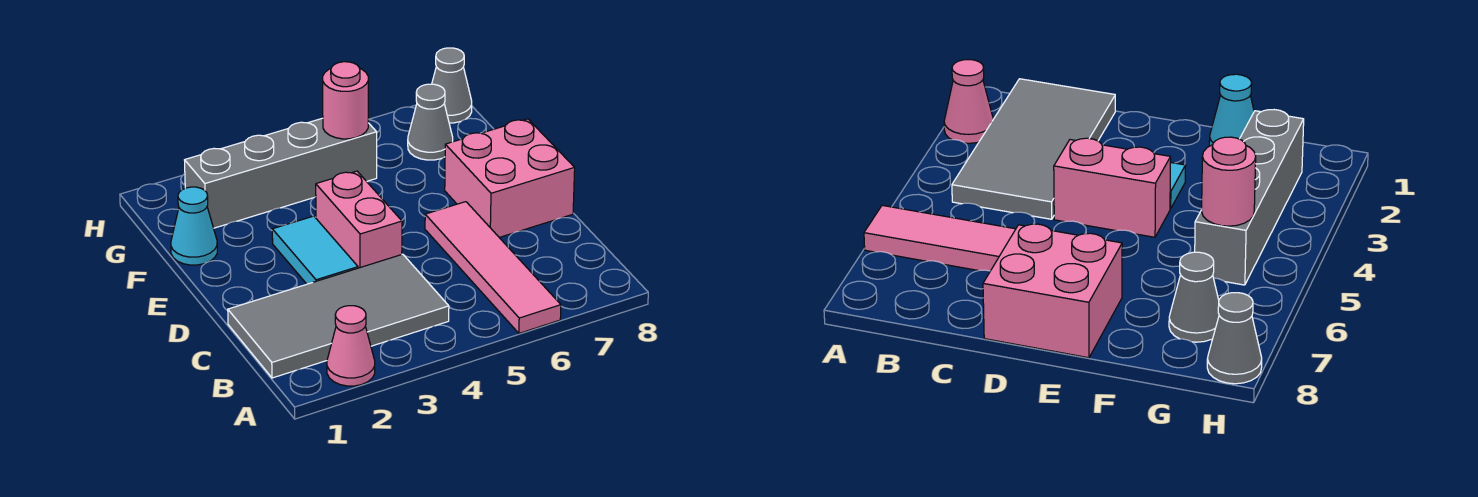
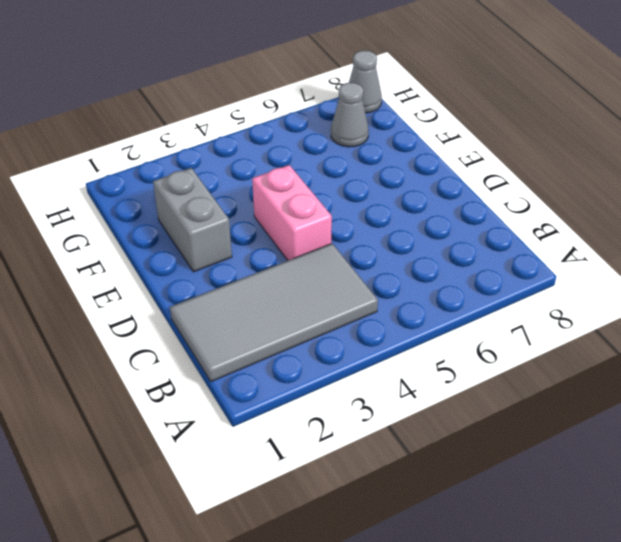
grey brick E2:F2 level 1 -> none
none -> pink cone A2 level 1
none -> pink tile A6:D6 level 1

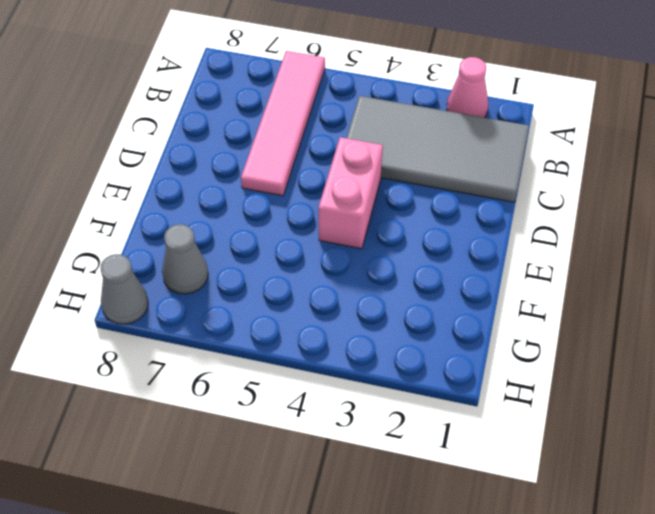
none -> cyan tile D3:E3 level 1
none -> pink brick D7:E8 level 1

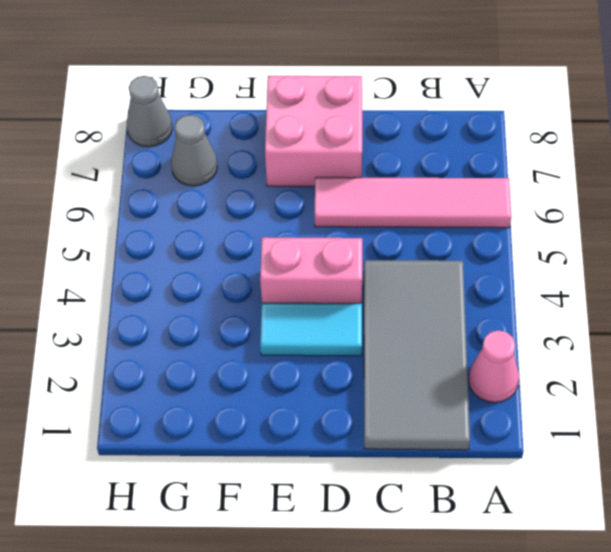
none -> cyan cone F1 level 1
none -> grey brick G2:G5 level 1

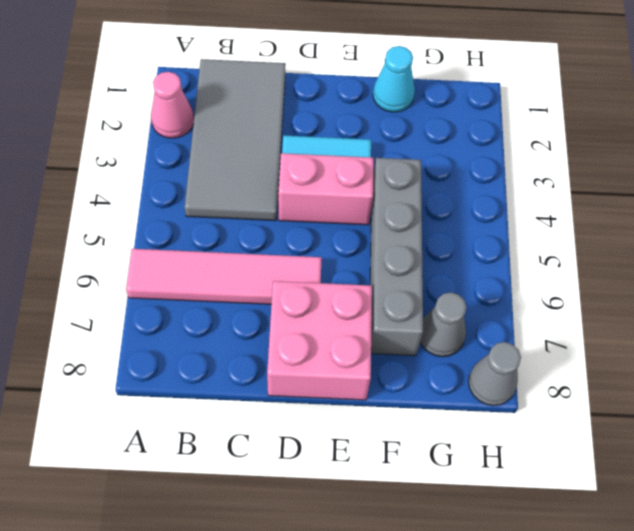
grey brick F4:F7 level 1 -> grey brick G2:G5 level 1
none -> pink round brick G5 level 2

